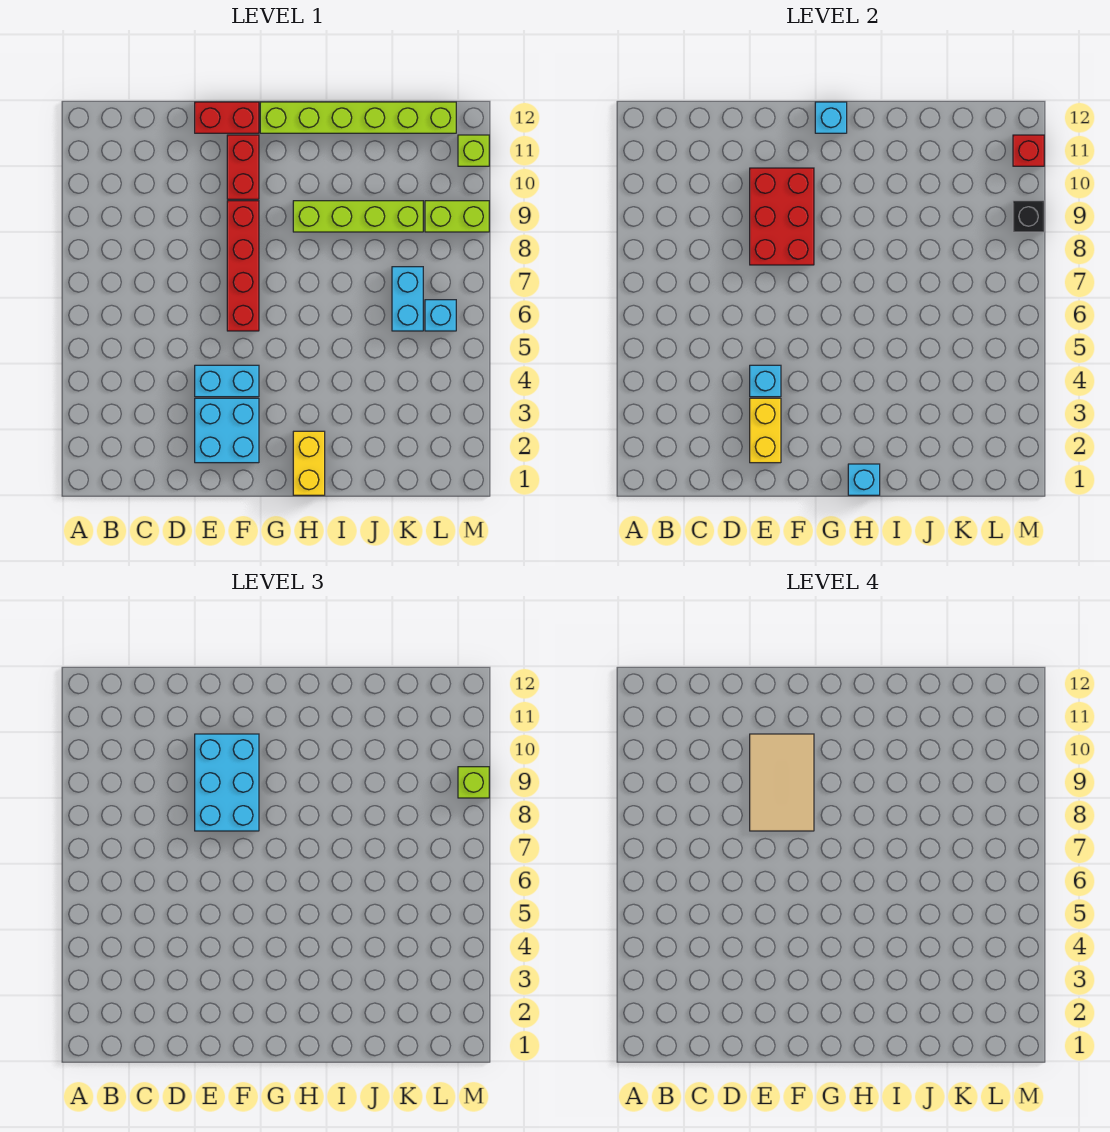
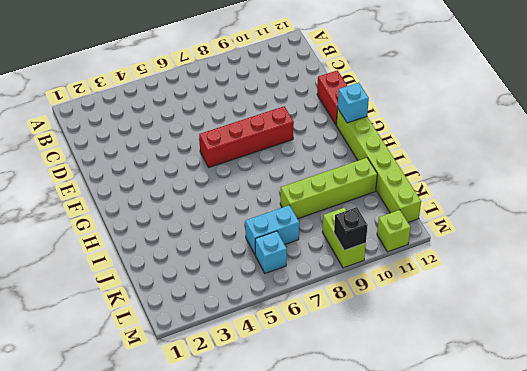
lime brick J8:J11 level 1 -> lime brick H9:K9 level 1
none -> cyan brick E2:F3 level 1
none -> cyan brick E4:F4 level 1
none -> red brick F10:F11 level 1

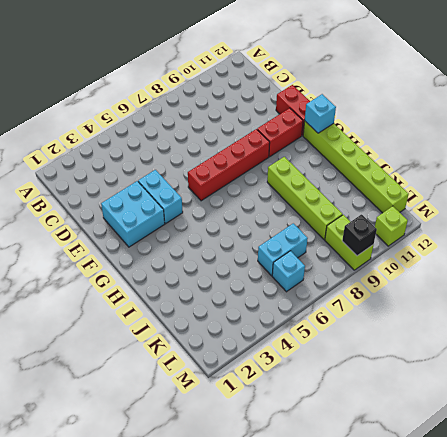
none -> yellow brick H1:H2 level 1
none -> yellow brick E2:E3 level 2
none -> cyan brick E4 level 2

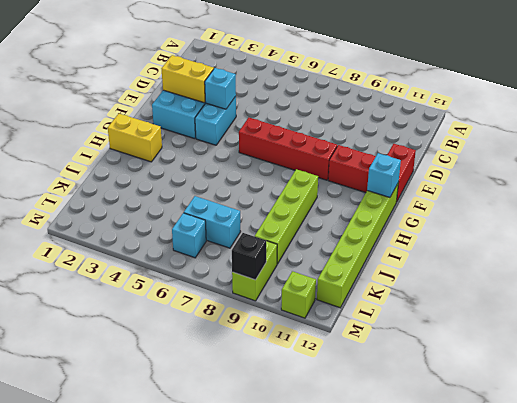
none -> red brick E8:F10 level 2
none -> cyan brick H1 level 2
none -> red brick M11 level 2

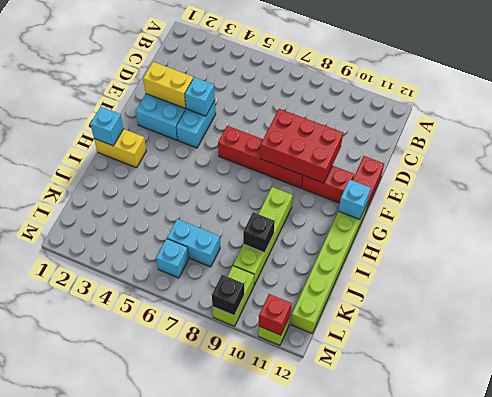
black brick J9 level 2 -> none
none -> cyan brick E8:F10 level 3
none -> lime brick M9 level 3
none -> tan tile E8:F10 level 4

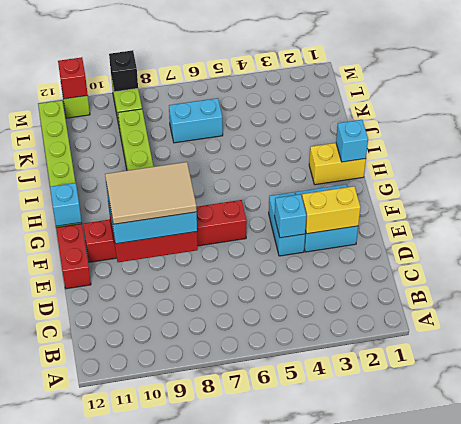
none -> cyan brick L6 level 1
none -> lime brick M9 level 3

